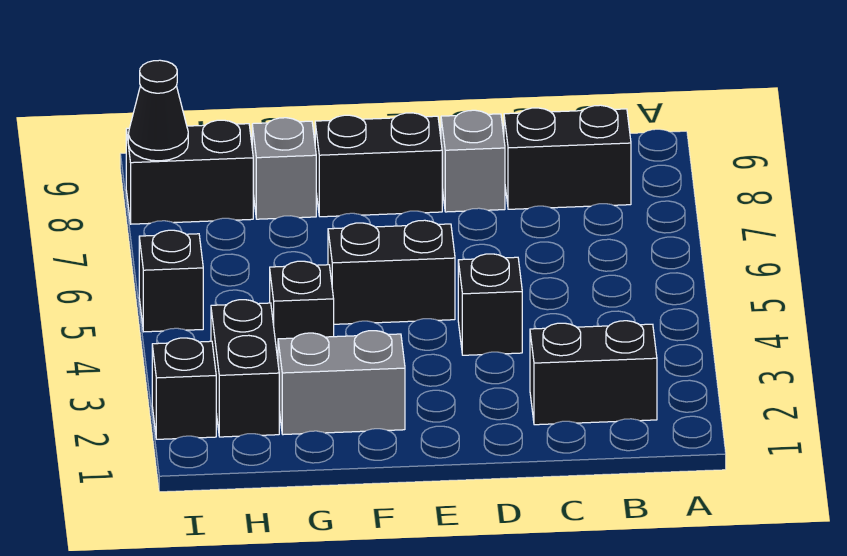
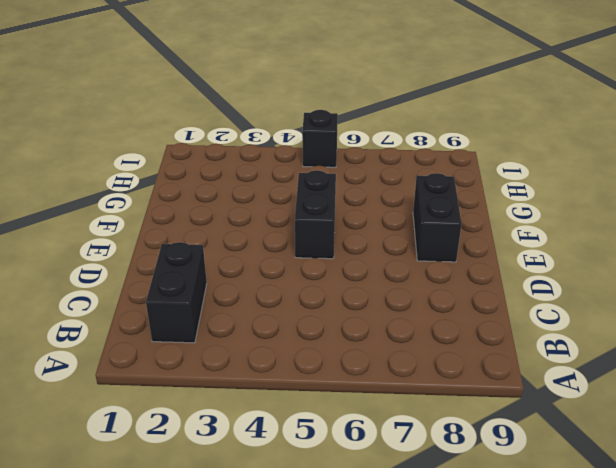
none -> black brick B8:C8 level 1
none -> black brick D4 level 1
none -> grey brick D8 level 1

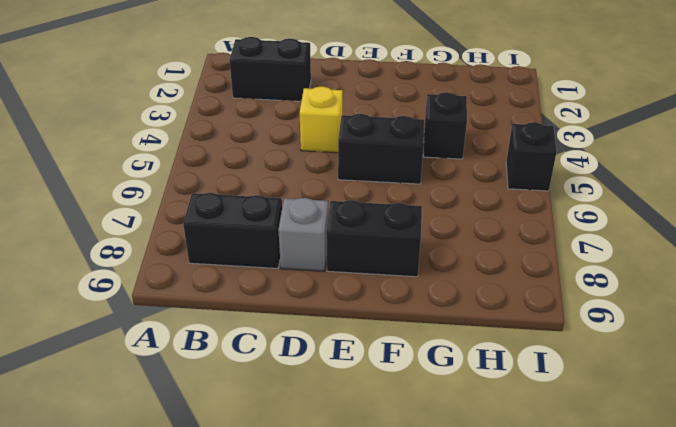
yellow brick D4 level 1 -> black brick D4 level 1
none -> grey brick F2:G2 level 1
none -> grey brick G8 level 1
none -> black brick H2:H3 level 1

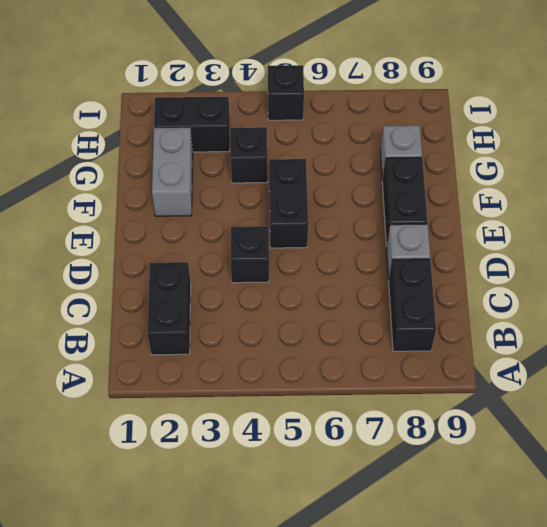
none -> black brick H8:I8 level 1
none -> black brick I2 level 1
none -> black cone I8 level 2

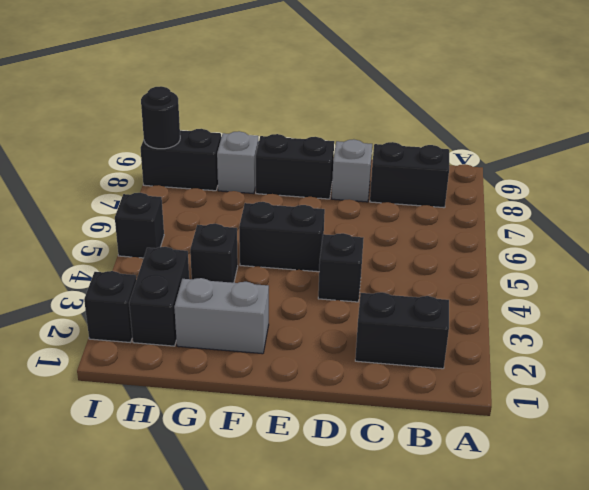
black round brick I8 level 2 -> black cone I8 level 2

